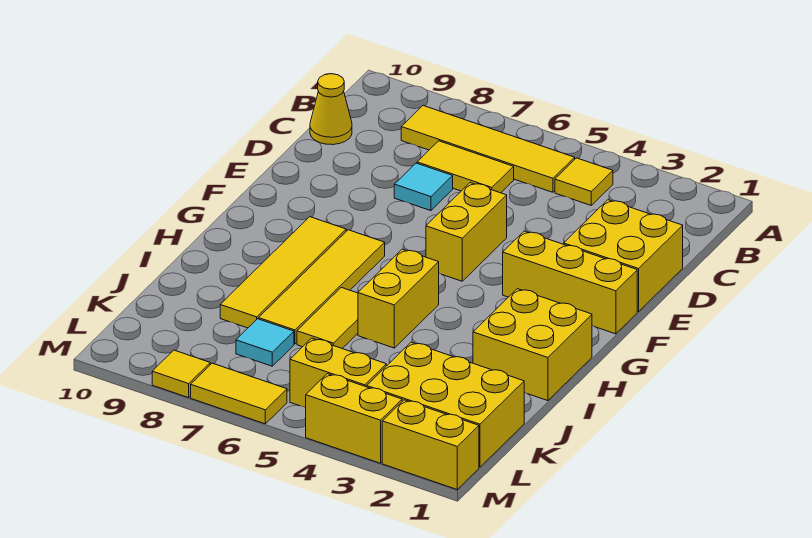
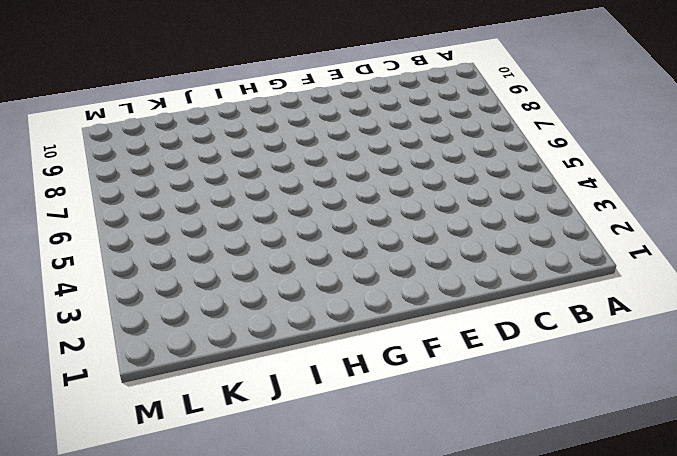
none -> yellow tile B4 level 1
none -> yellow tile B5:B8 level 1
none -> yellow tile C6:C7 level 1

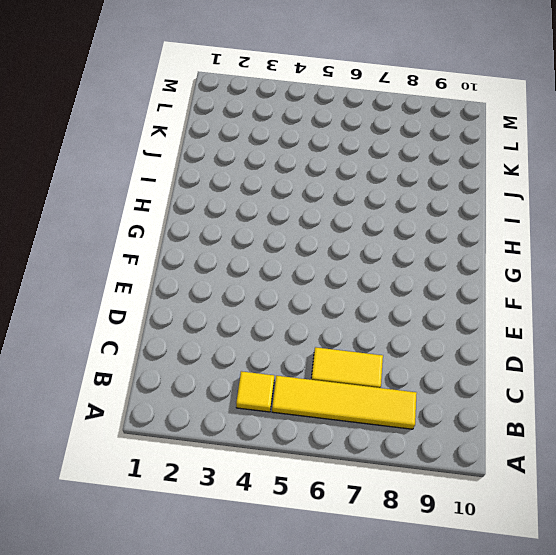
none -> yellow cone C10 level 1
none -> yellow brick D1:E2 level 1
none -> cyan tile D7 level 1

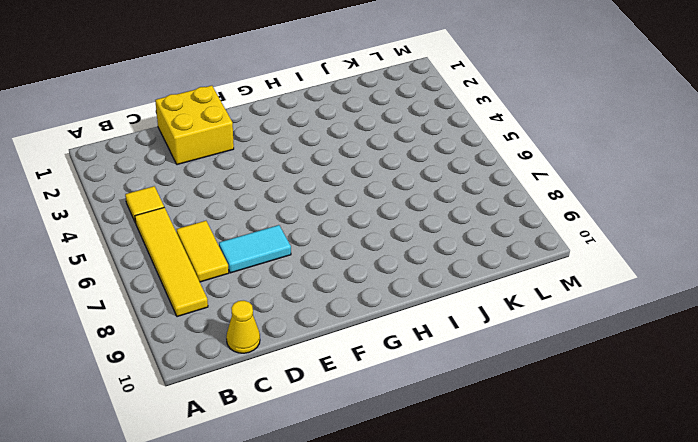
cyan tile D7:E7 level 1 -> cyan tile D7 level 1
none -> yellow brick E5:F5 level 1
none -> yellow brick F1:F3 level 1
none -> yellow tile G7:J7 level 1

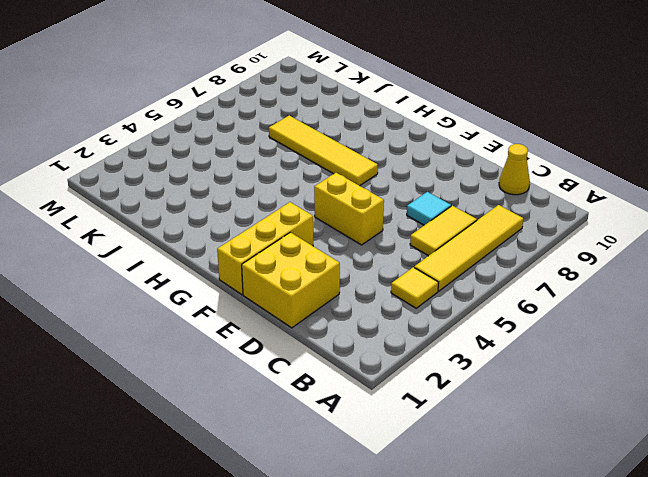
none -> yellow tile G8:J8 level 1
none -> yellow brick H1:I2 level 1
none -> yellow brick H5:I5 level 1

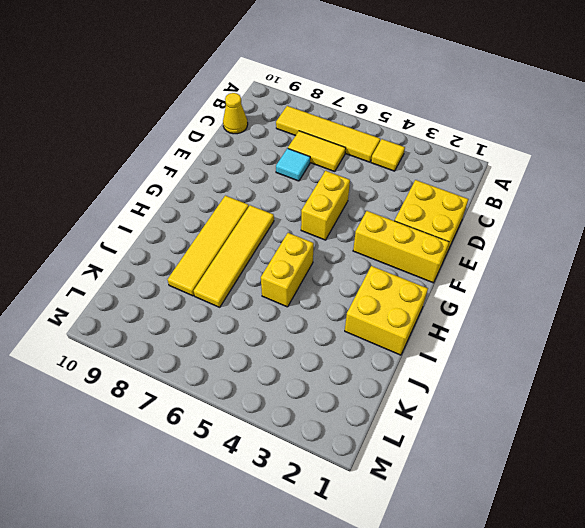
none -> yellow tile I6:J6 level 1
none -> yellow brick K1:L3 level 1
none -> cyan tile K7 level 1

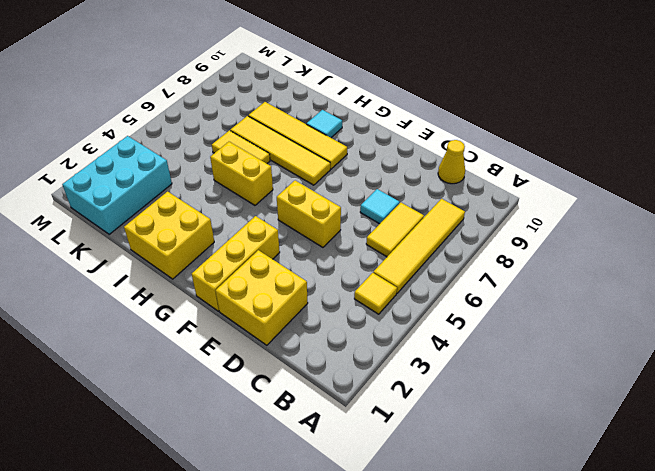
cyan tile H9 level 1 -> cyan tile K7 level 1
cyan brick K1:L3 level 1 -> yellow brick K1:L3 level 1
none -> yellow brick L4:L5 level 1
none -> yellow brick M1:M2 level 1
none -> yellow brick M3:M4 level 1

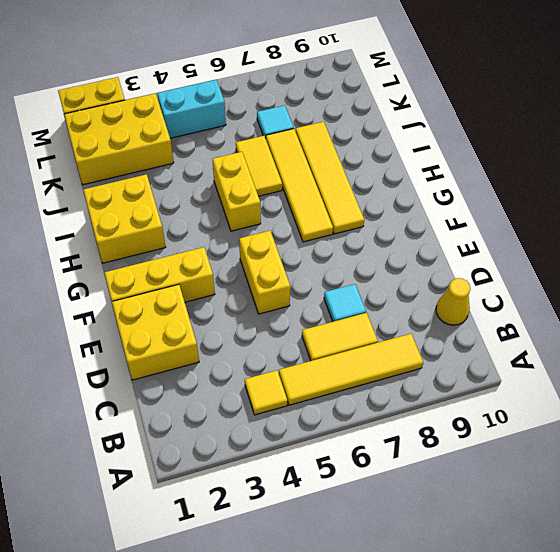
cyan brick L4:L5 level 1 -> yellow brick L4:L5 level 1
none -> yellow brick M3:M4 level 1
none -> yellow tile M6:M7 level 1
none -> yellow tile M8 level 1

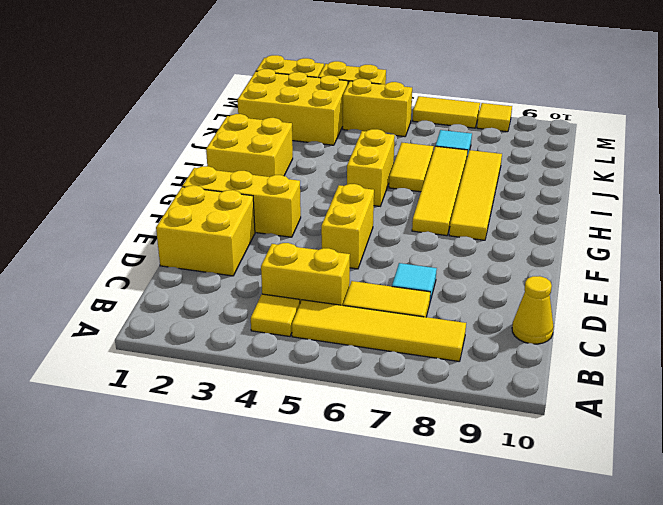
yellow brick C4:C5 level 1 -> none

